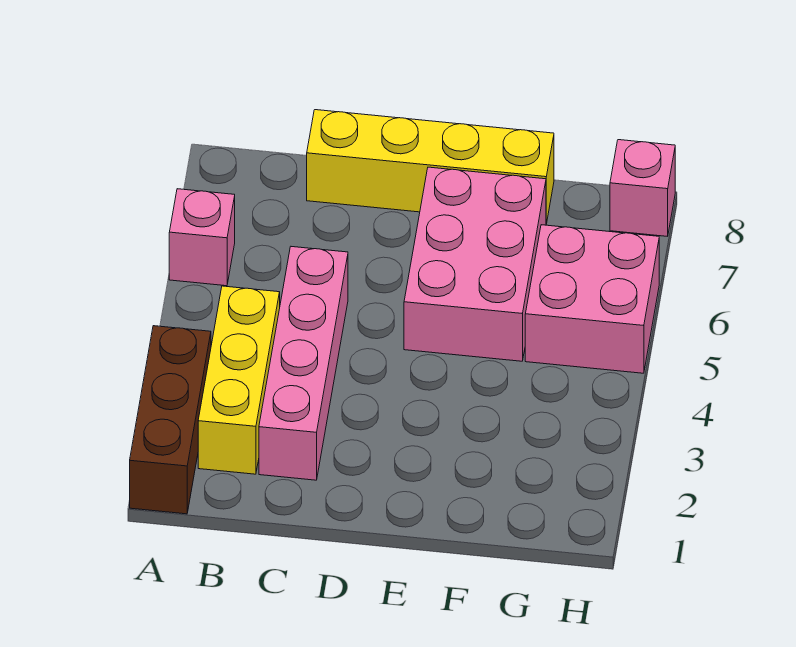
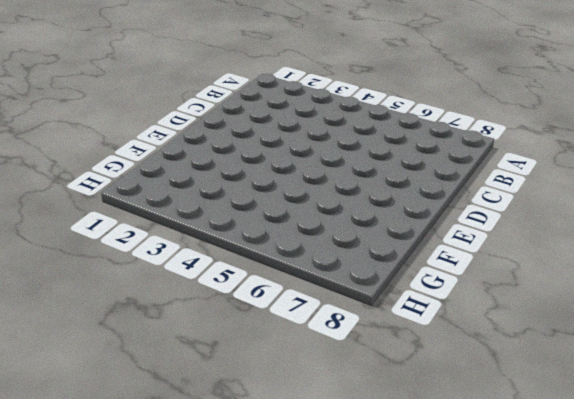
none -> brown brick A1:A3 level 1
none -> pink brick A6 level 1

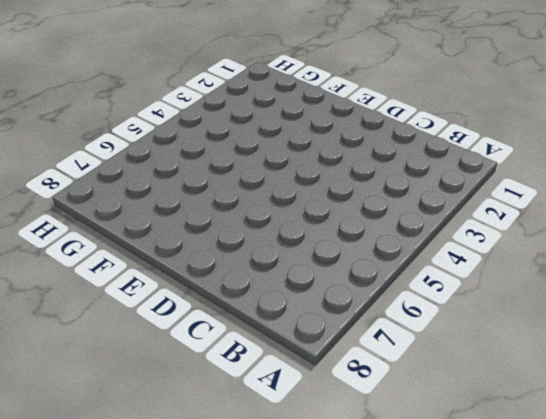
none -> brown brick A1:A3 level 1
none -> pink brick A6 level 1

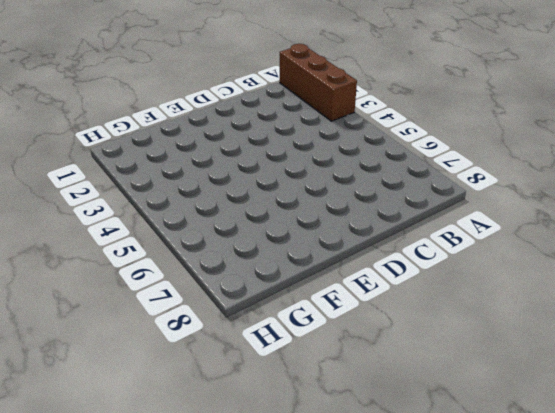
none -> pink brick A6 level 1
none -> yellow brick B2:B4 level 1

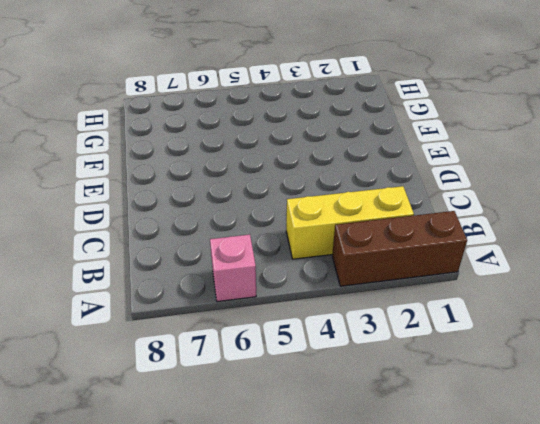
none -> pink brick C2:C5 level 1
none -> yellow brick C8:F8 level 1

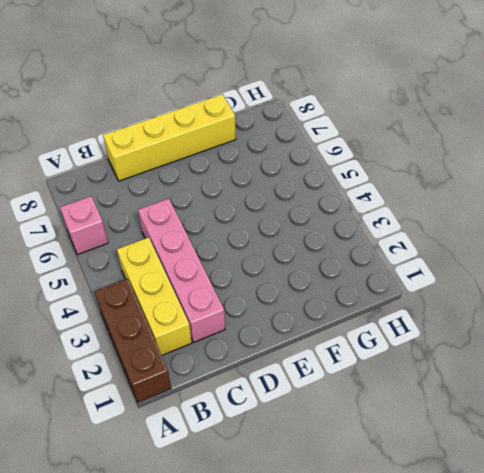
none -> pink brick E5:F7 level 1
none -> pink brick G5:H6 level 1

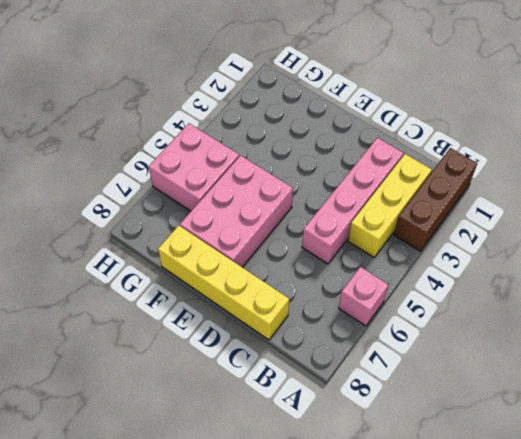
none -> pink brick H8 level 1

